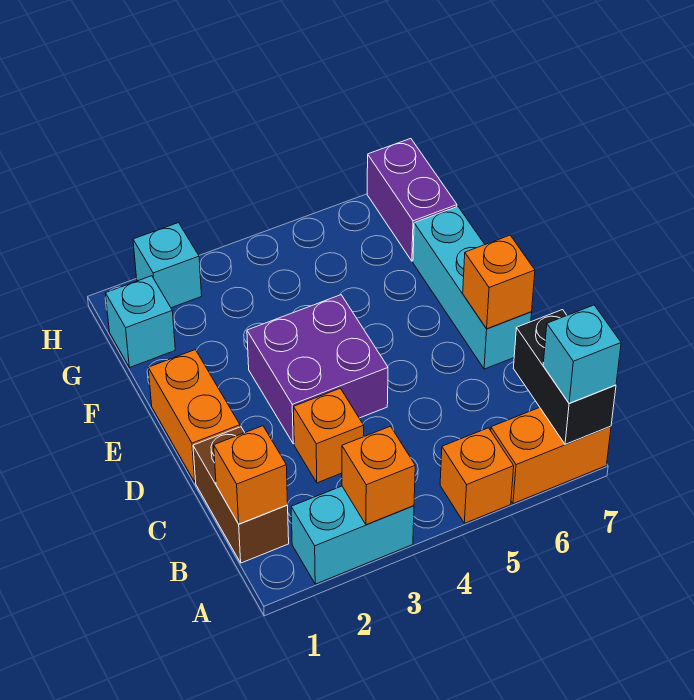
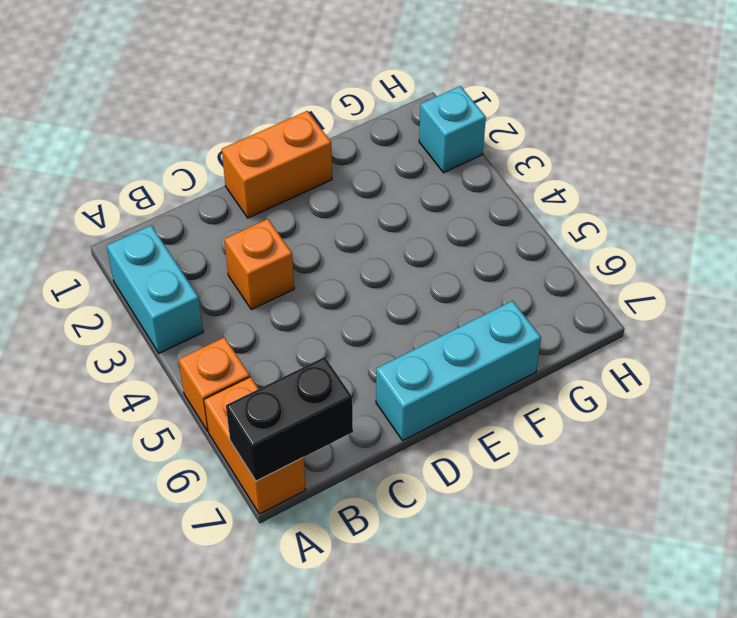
none -> brown brick B1:C1 level 1
none -> purple brick D3:E4 level 1
none -> cyan brick G1 level 1

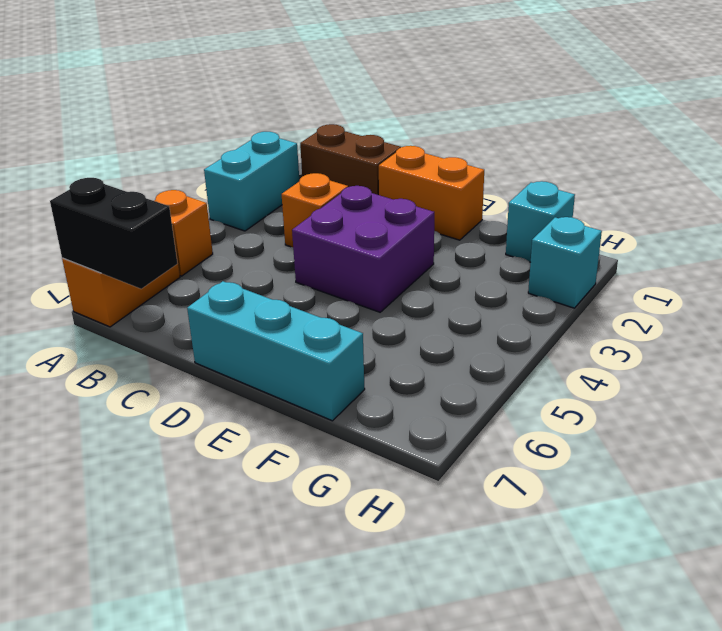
none -> purple brick G7:H7 level 1
none -> orange brick A3 level 2
none -> orange brick B1 level 2

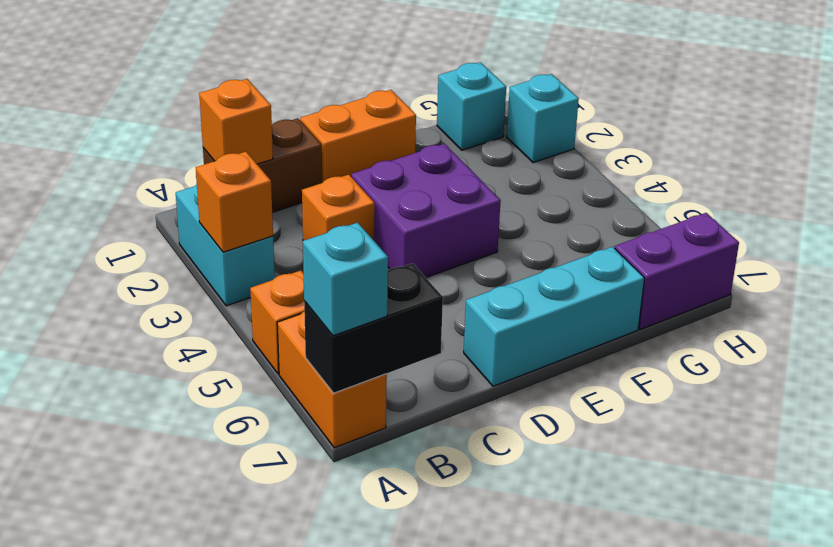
none -> orange brick D7 level 2

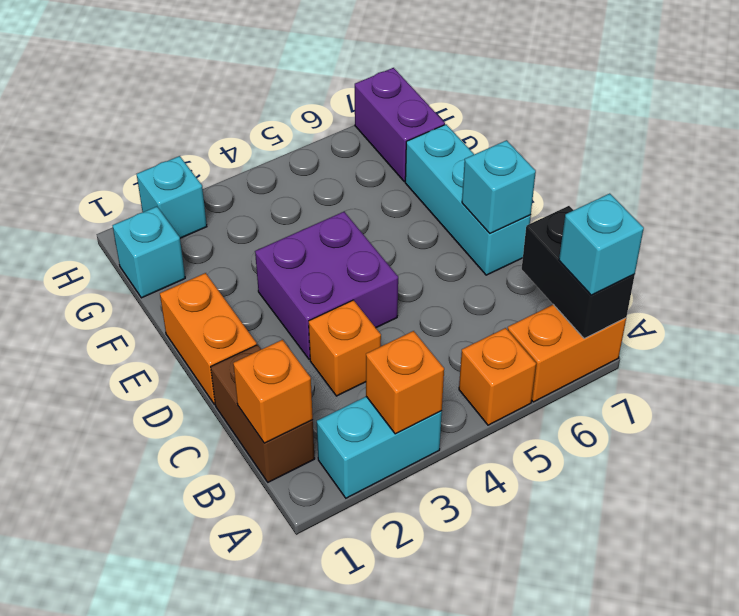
cyan brick D7 level 2 -> orange brick D7 level 2

